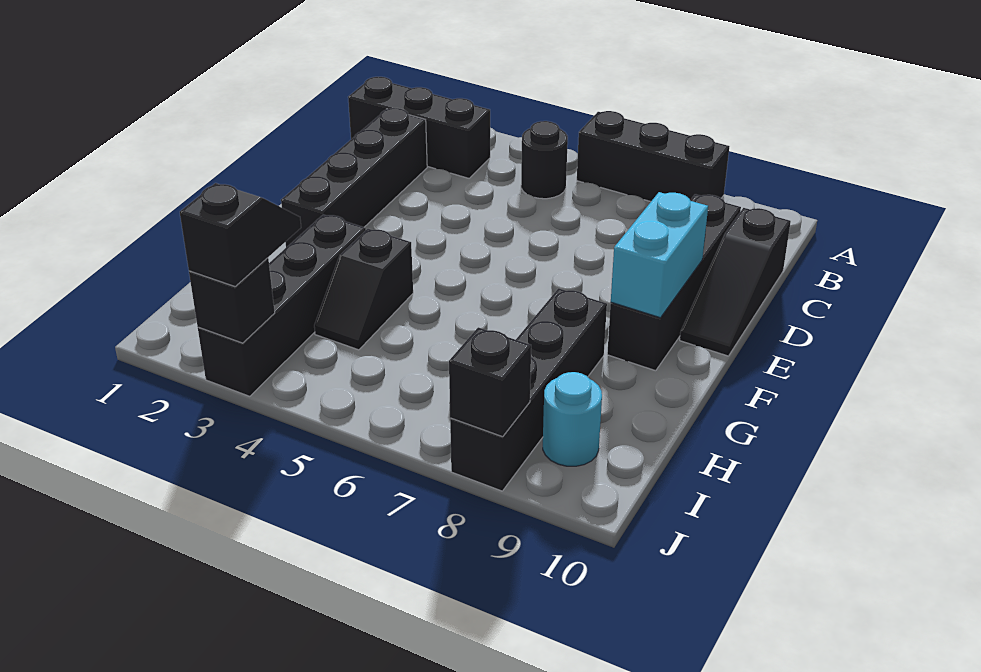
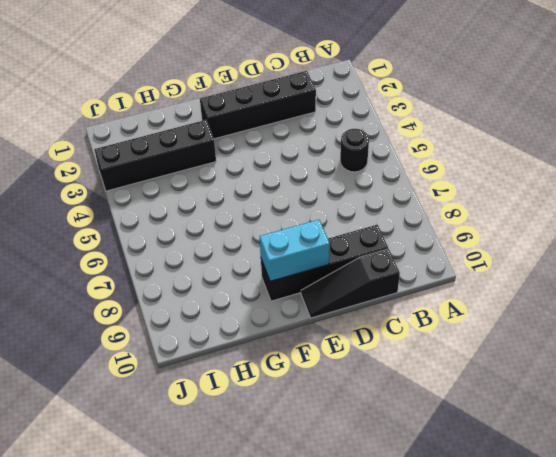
none -> black brick A6:A8 level 1
none -> black brick B1:B3 level 1
none -> black slope G4:H4 level 1 top G

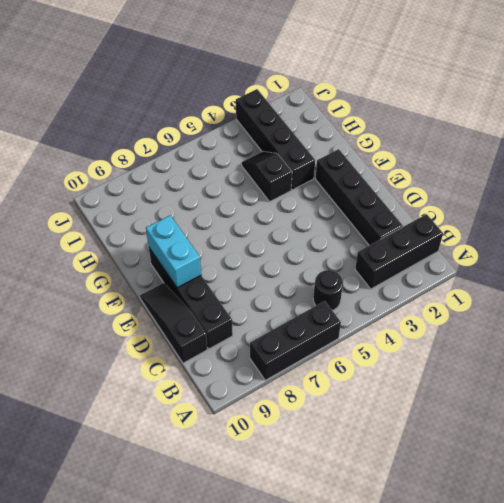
none -> black brick G8:J8 level 1
none -> cyan round brick I9 level 1
none -> black brick J3 level 2

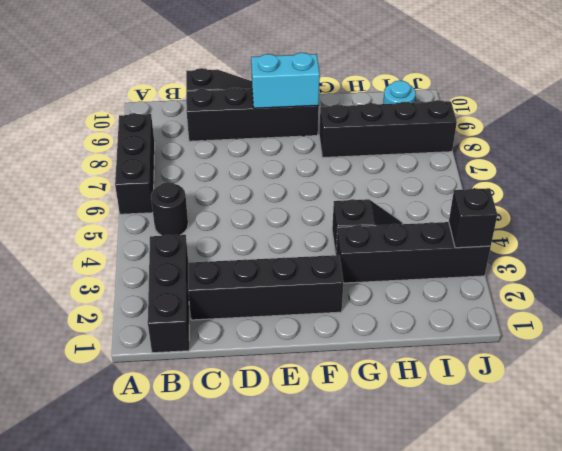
none -> black brick J8 level 2
none -> black slope I3:J3 level 3 top J

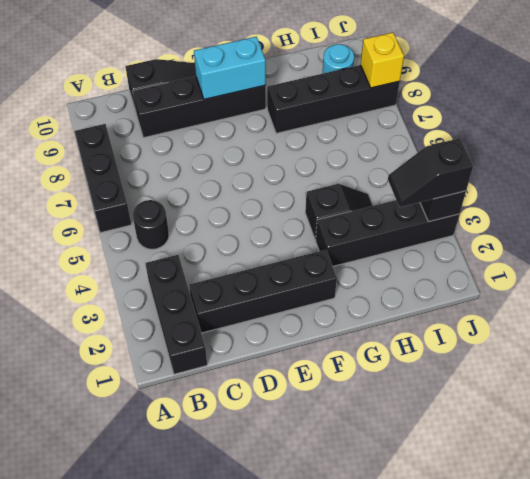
yellow brick J8 level 2 -> black brick J8 level 2

